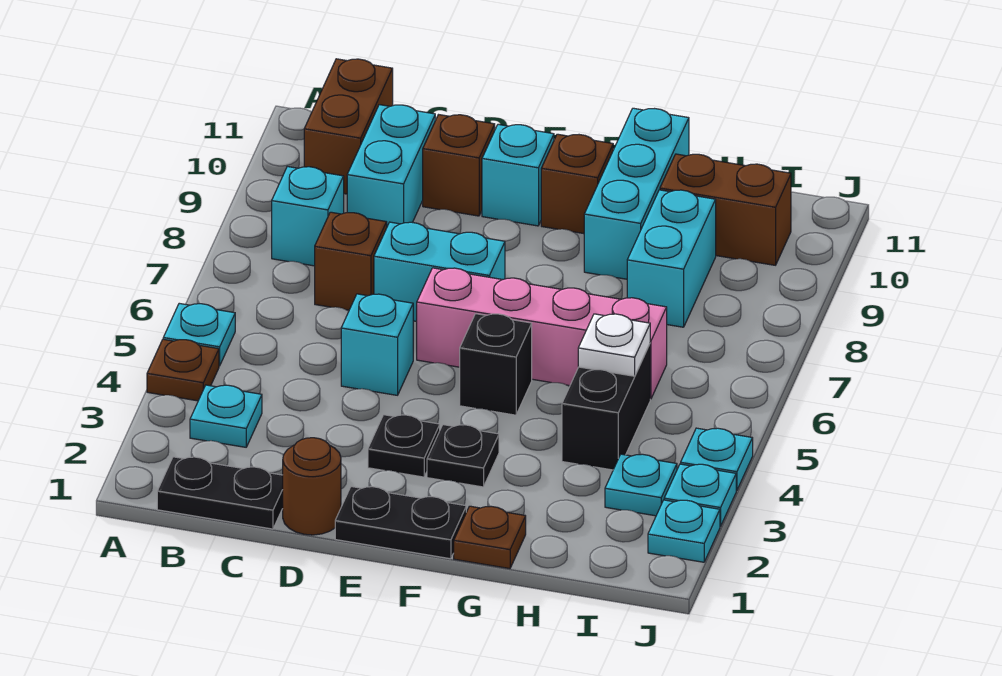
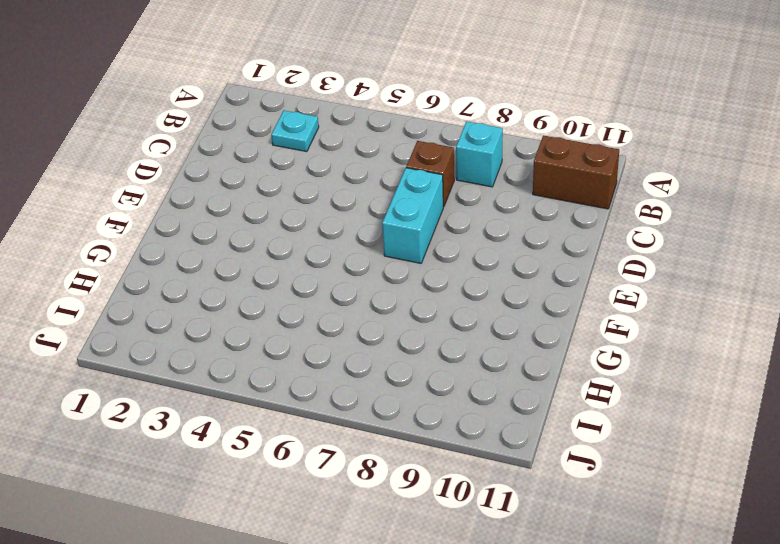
none -> brown plate A4 level 1
none -> cyan plate A5 level 1
none -> black plate B1:C1 level 1

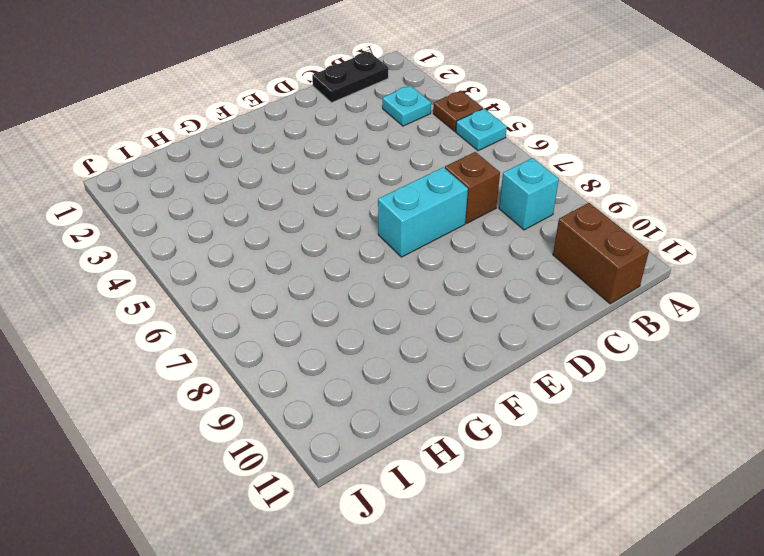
none -> cyan brick C9:C10 level 1
none -> brown round brick D1 level 1
none -> cyan brick D5 level 1

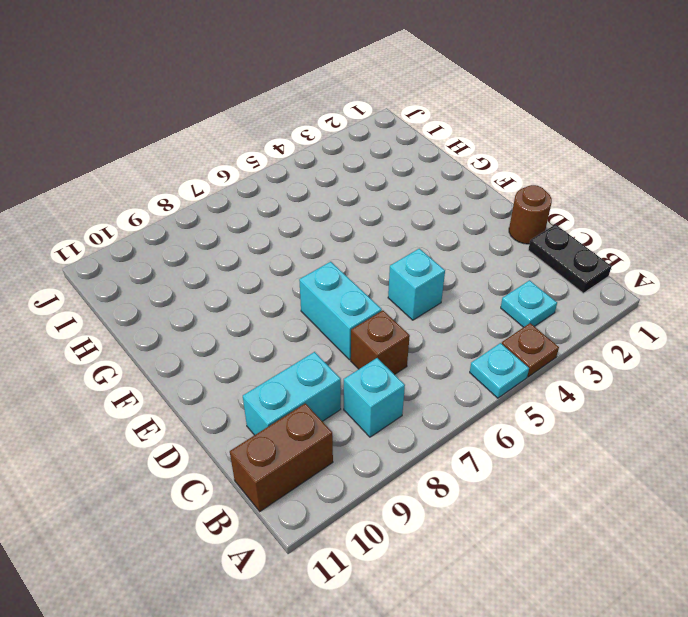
none -> brown brick D10 level 1
none -> black plate E1:F1 level 1
none -> black plate E3 level 1

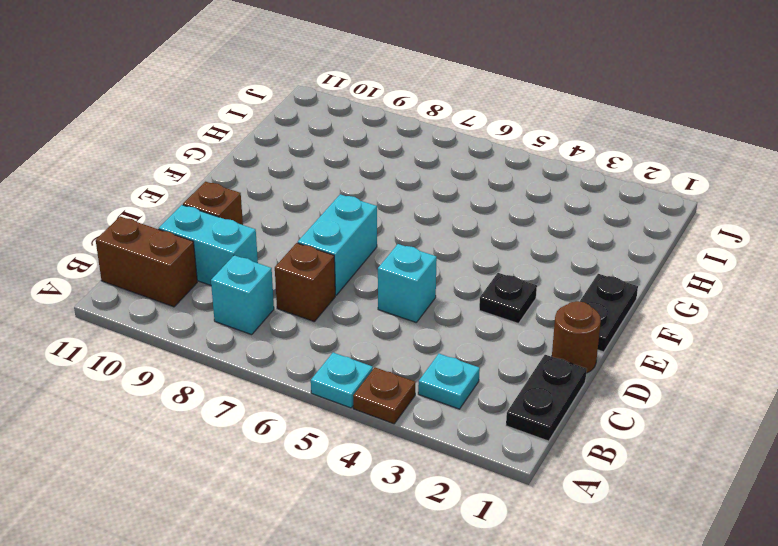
none -> pink brick E6:H6 level 1
none -> cyan brick E10 level 1
none -> black plate F3 level 1

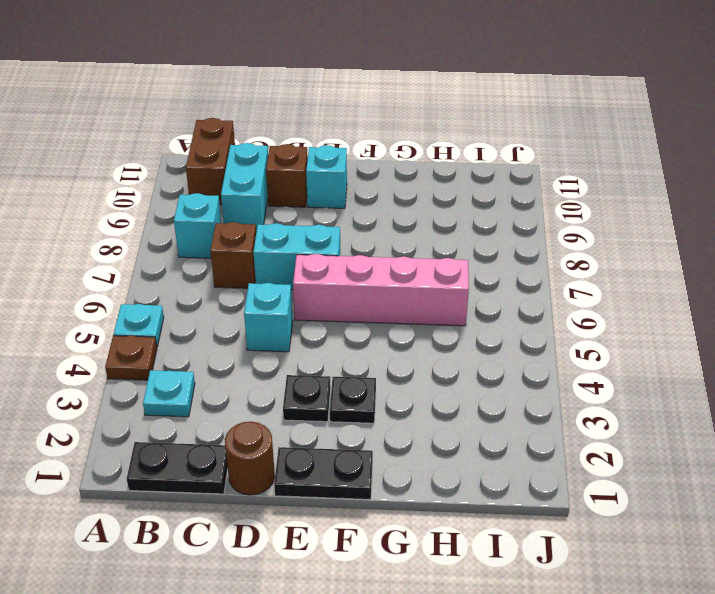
none -> black brick F5 level 1
none -> brown brick F10 level 1
none -> brown plate G1 level 1

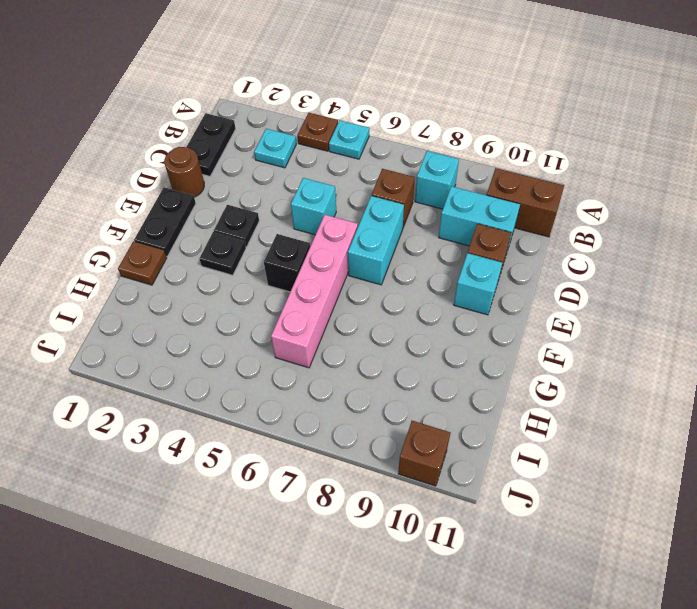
brown brick J10 level 1 -> brown brick F10 level 1
none -> cyan brick G9:G11 level 1
none -> black brick H4:H5 level 1
none -> cyan brick H8:H9 level 1

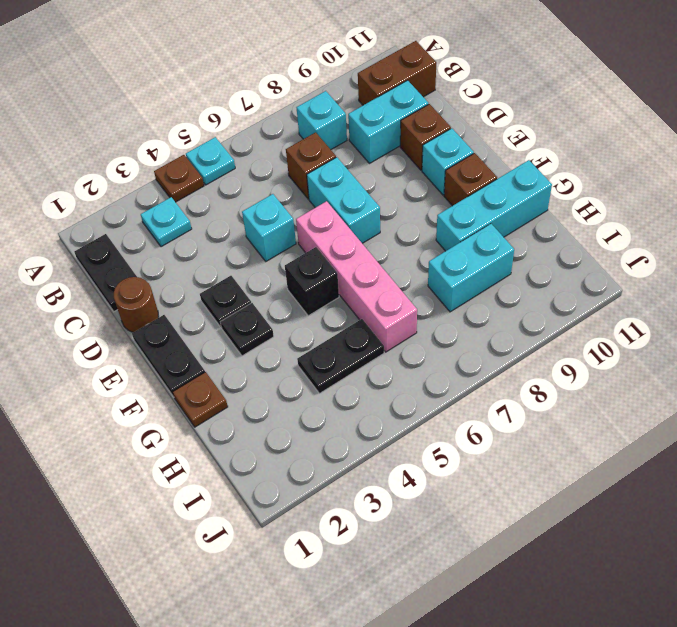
black plate H4:H5 level 1 -> black brick H4:H5 level 1
none -> brown brick H10:I10 level 1
none -> cyan plate I3 level 1
none -> cyan plate J2 level 1

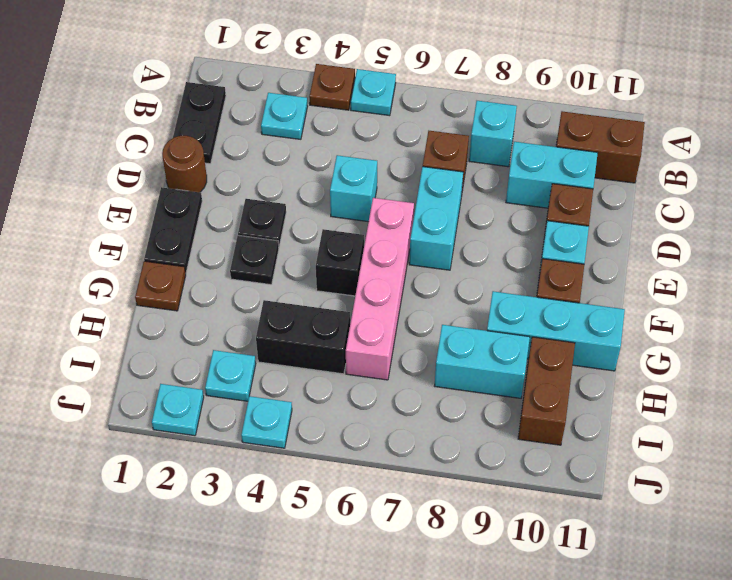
none -> cyan plate J3 level 1
none -> white plate H5 level 2

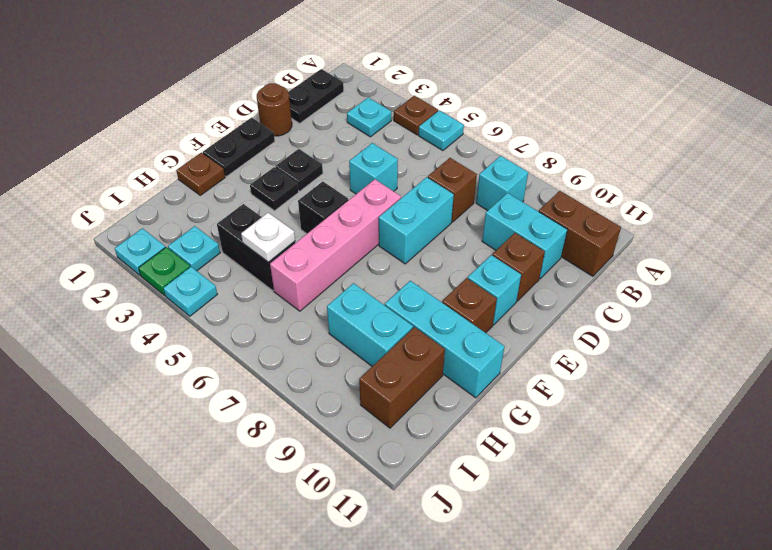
green plate J3 level 1 -> cyan plate J3 level 1

